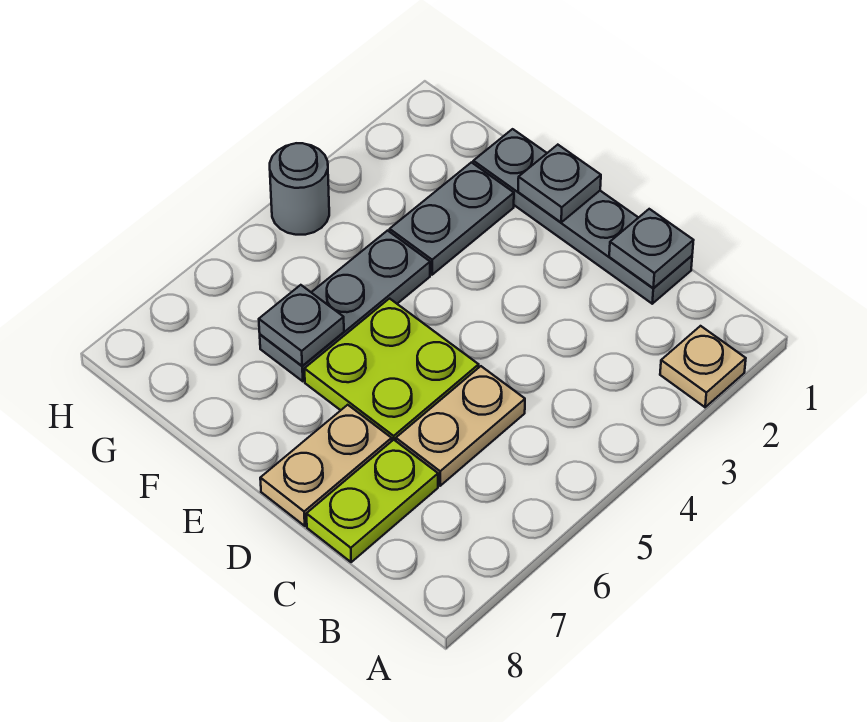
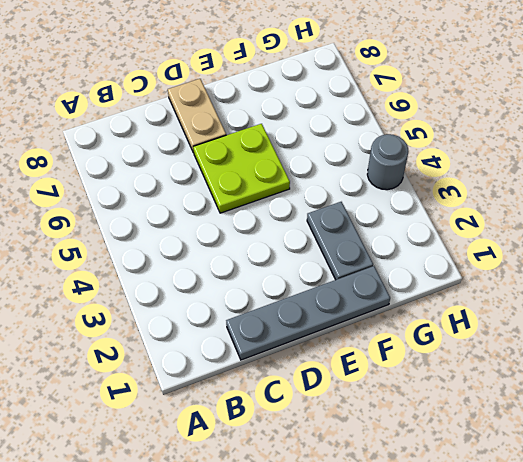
none -> tan plate A2 level 1
none -> tan plate C5:C6 level 1
none -> lime plate C7:C8 level 1

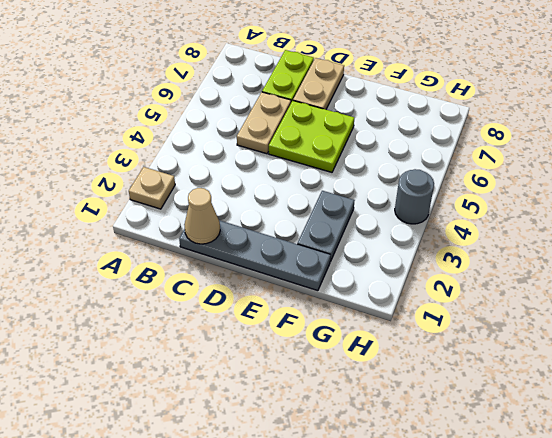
tan cone C1 level 2 -> grey plate C1 level 2
none -> grey plate F4:F6 level 1
none -> grey plate E1 level 2
none -> grey plate F6 level 2

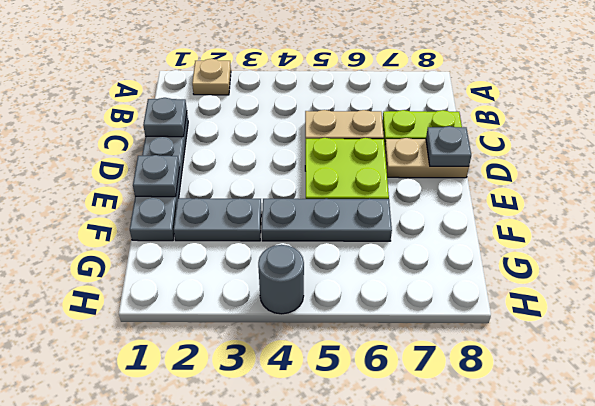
grey plate D8 level 2 -> grey plate F6 level 2

